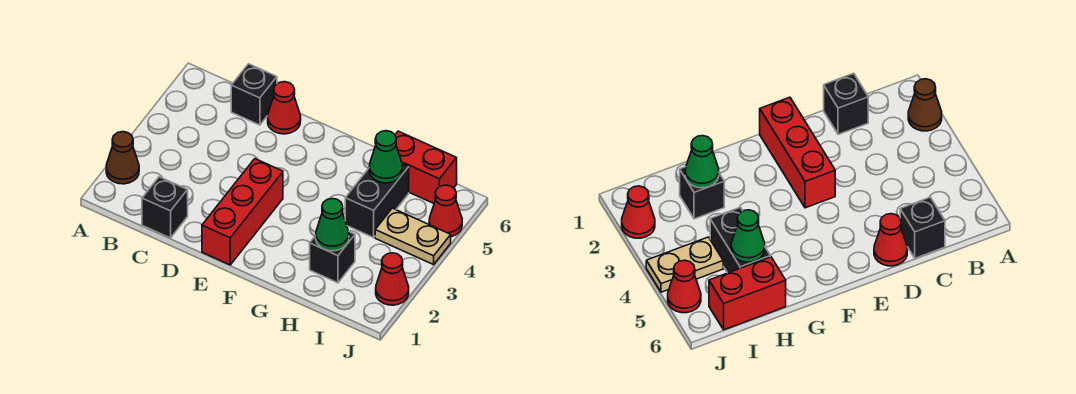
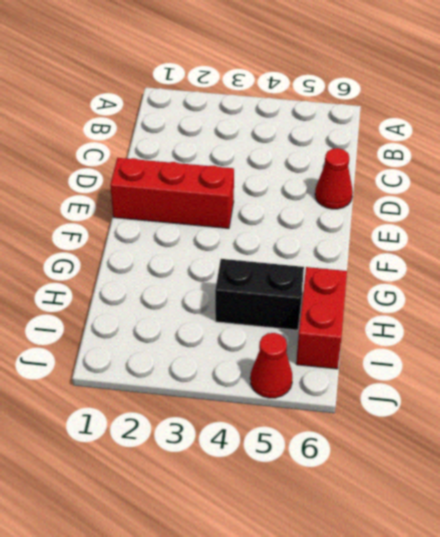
none -> brown cone A2 level 1
none -> black brick C1 level 1
none -> black brick C6 level 1

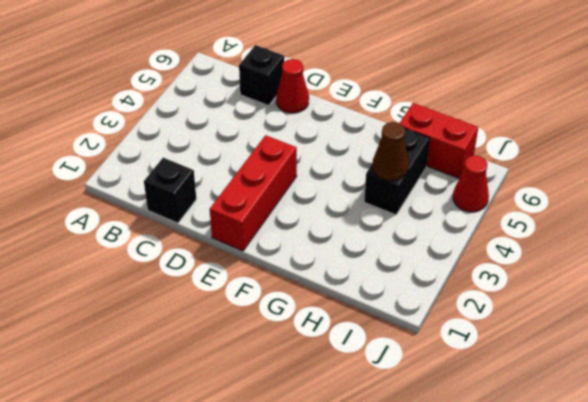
brown cone H4 level 2 -> brown cone A2 level 1
none -> black brick H2 level 1
none -> tan plate I4:J4 level 1
none -> red cone J2 level 1

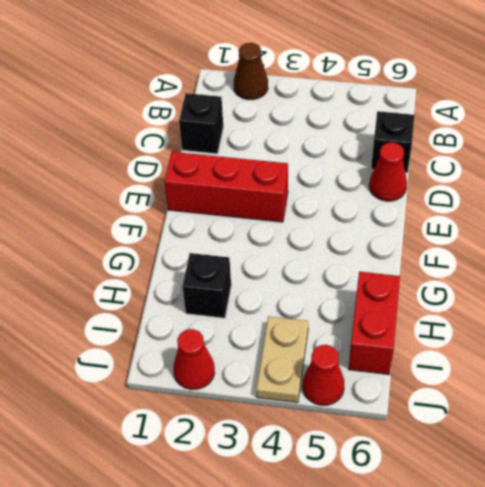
none -> black brick H4:H5 level 1
none -> green cone H2 level 2
none -> green cone H5 level 2

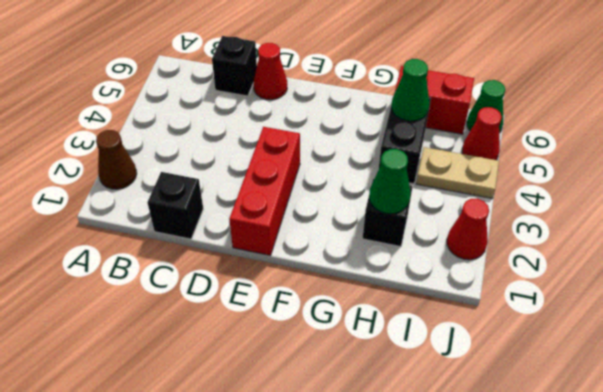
green cone J6 level 1 -> none

